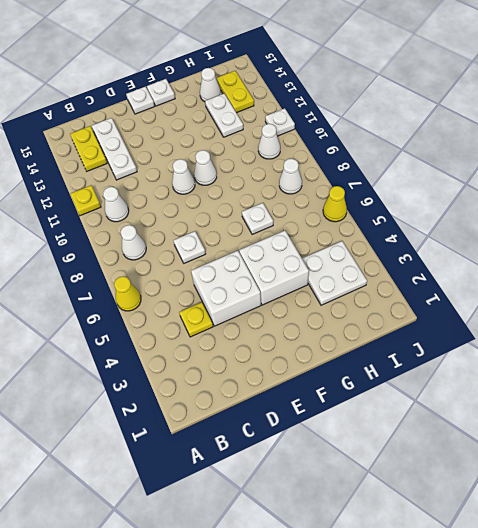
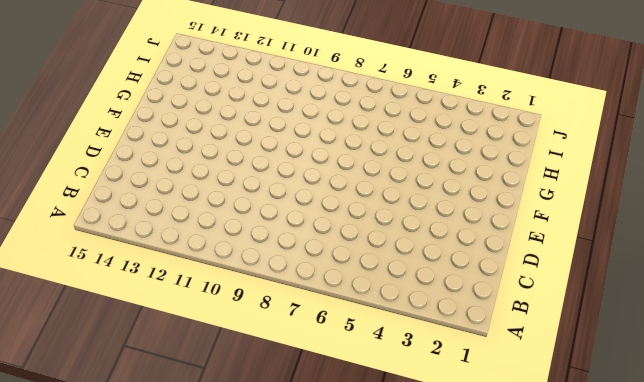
none -> yellow cone A6 level 1
none -> yellow plate A11 level 1
none -> white cone B8 level 1

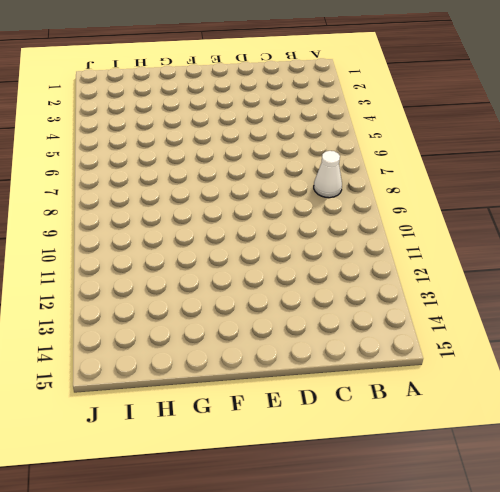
none -> yellow cone A6 level 1
none -> yellow plate A11 level 1
none -> white cone B10 level 1

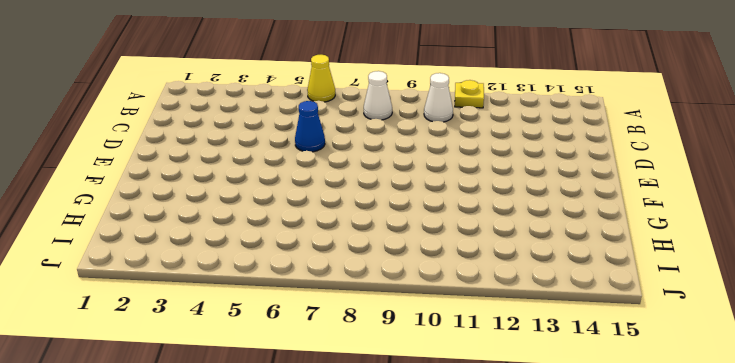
blue cone D6 level 1 -> none
none -> yellow plate B13:B14 level 1
none -> yellow plate C4 level 1
none -> white plate C12:C14 level 1

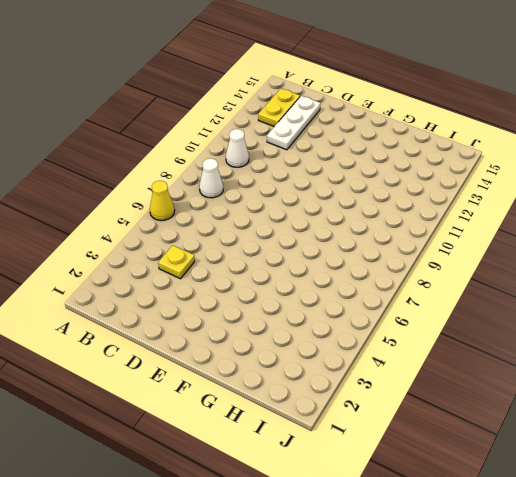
none -> yellow plate A11 level 1
none -> white brick D4:E5 level 1
none -> white plate D7 level 1

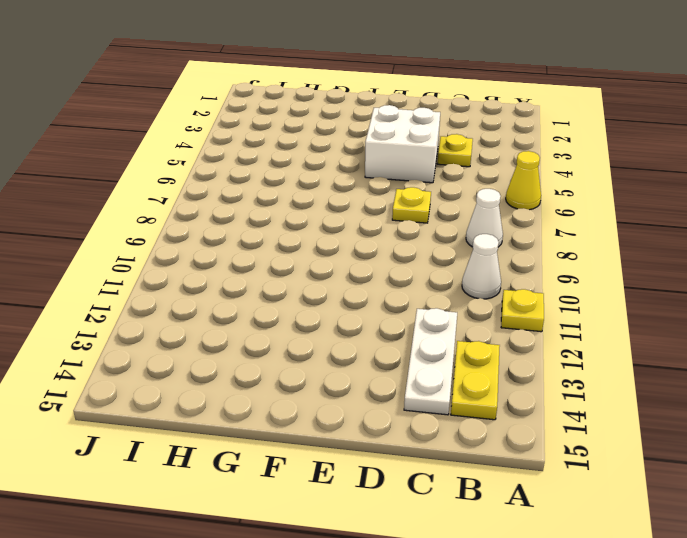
yellow plate D7 level 1 -> white plate D7 level 1
none -> white cone E10 level 1
none -> white plate E15 level 1
none -> white brick F4:G5 level 1

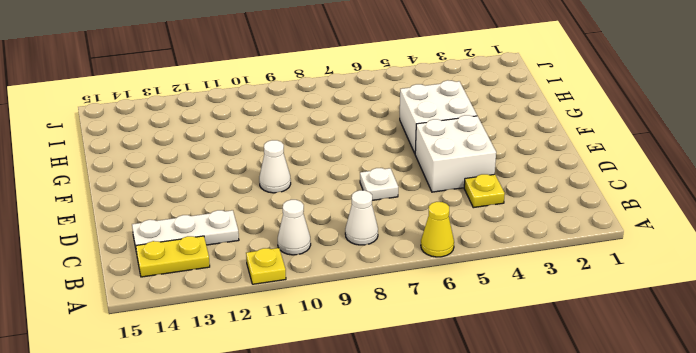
none -> white plate E15 level 1
none -> white cone F10 level 1
none -> white plate F15 level 1

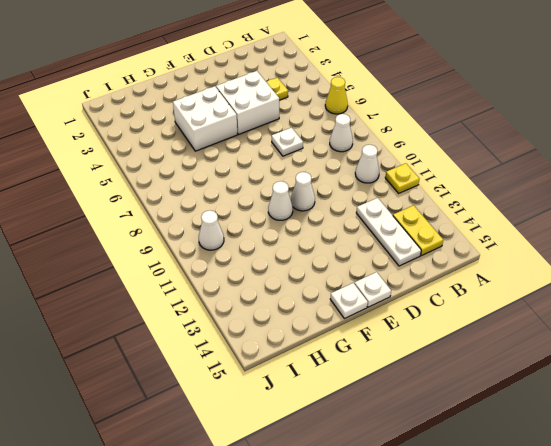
none -> white plate G7 level 1
none -> white plate H3:I4 level 1
none -> white plate H12:H13 level 1

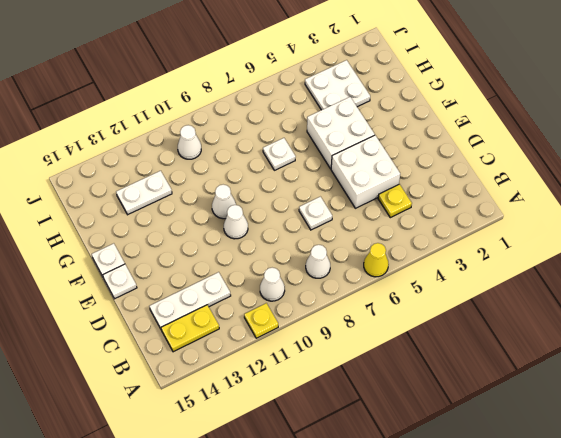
none -> white cone H14 level 1
none -> white cone I8 level 1
none -> yellow plate I13:I14 level 1

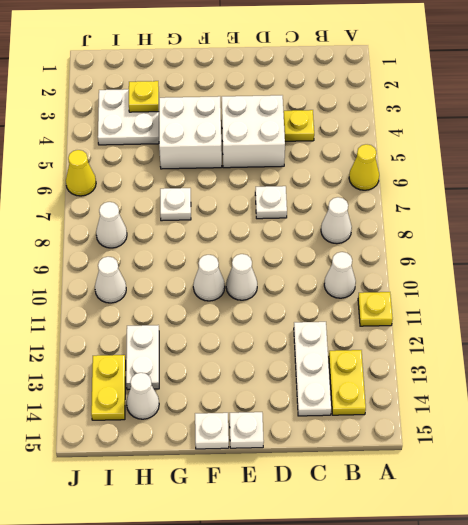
yellow plate H3 level 2 -> none
none -> white plate J11 level 1

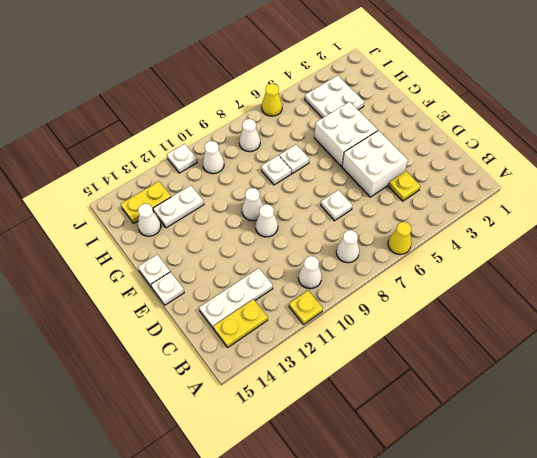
white plate G8 level 1 -> none

